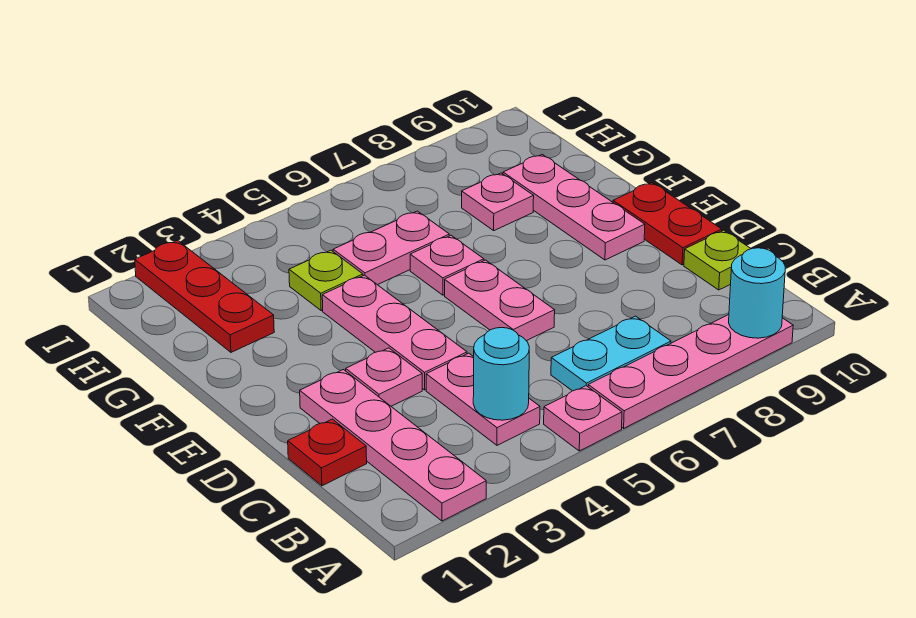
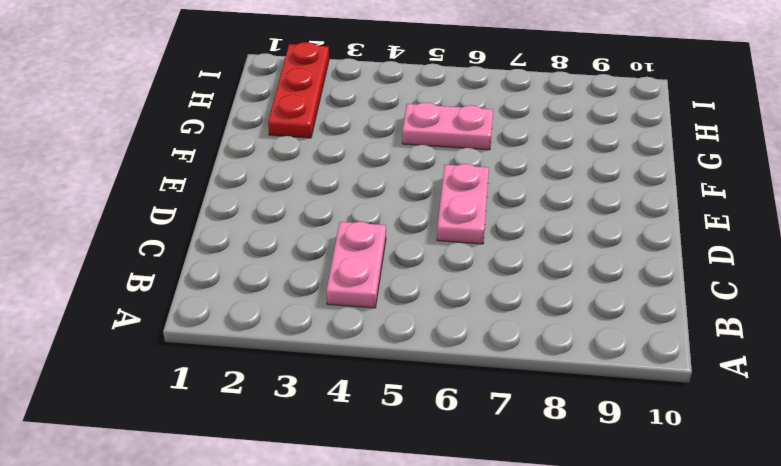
none -> pink plate A2:D2 level 1
none -> pink plate A5 level 1
none -> pink plate A6:A9 level 1

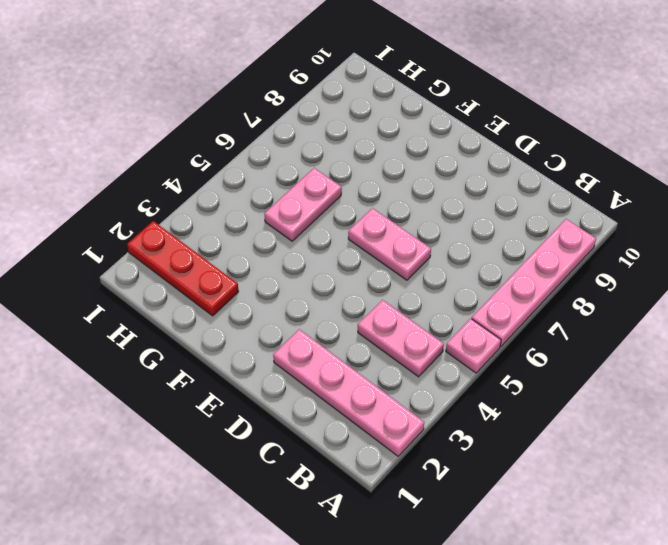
none -> cyan plate B6:B7 level 1
none -> red plate C1 level 1
none -> lime plate C10 level 1

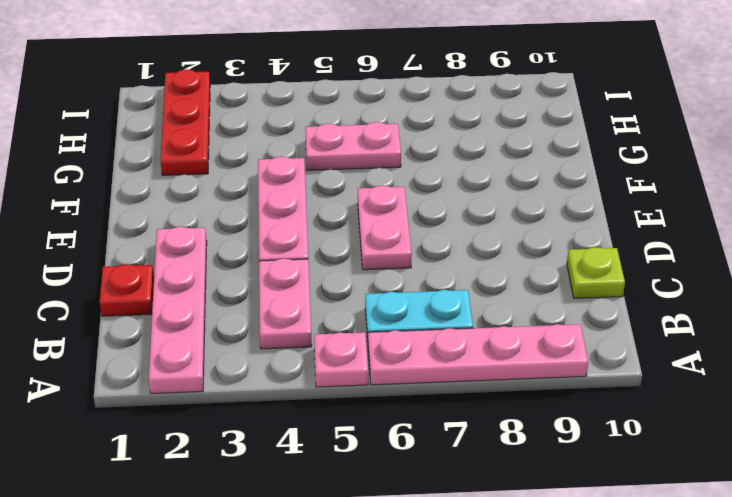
none -> pink plate D3 level 1
none -> red plate D10:E10 level 1
none -> pink plate E9:G9 level 1

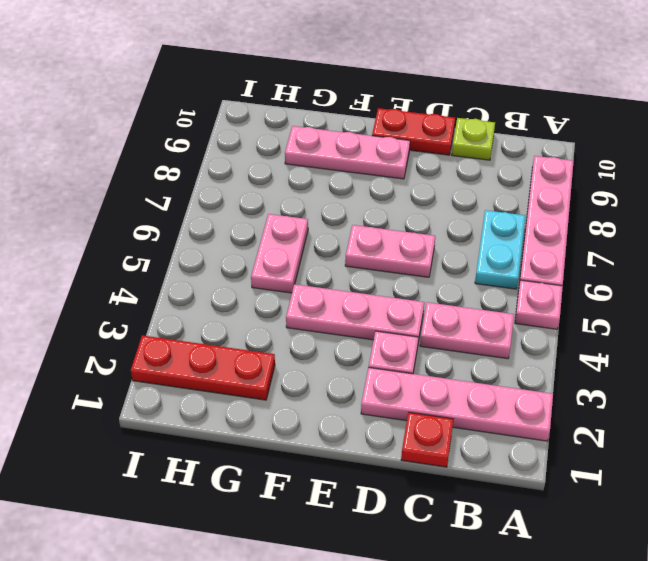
none -> pink plate F6 level 1
none -> lime plate G4 level 1
none -> pink plate G8 level 1

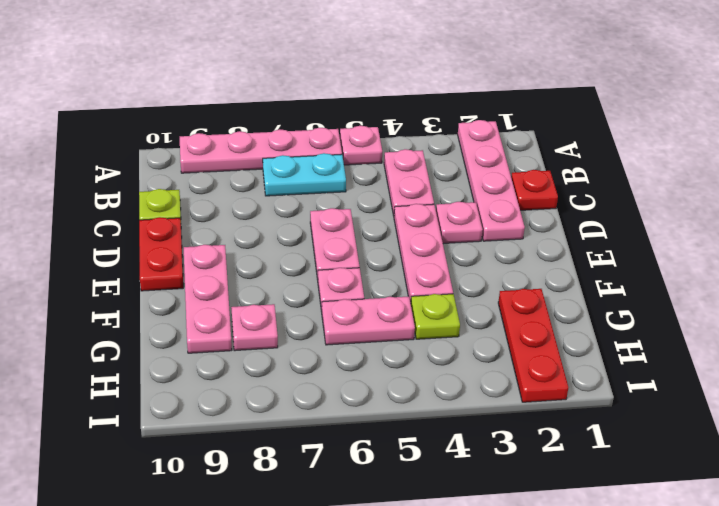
none -> cyan round brick A9 level 2
none -> cyan round brick B4 level 2

